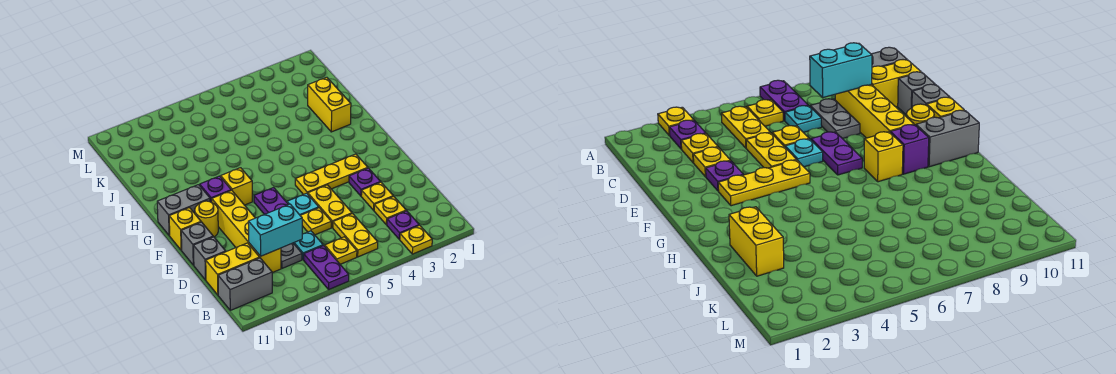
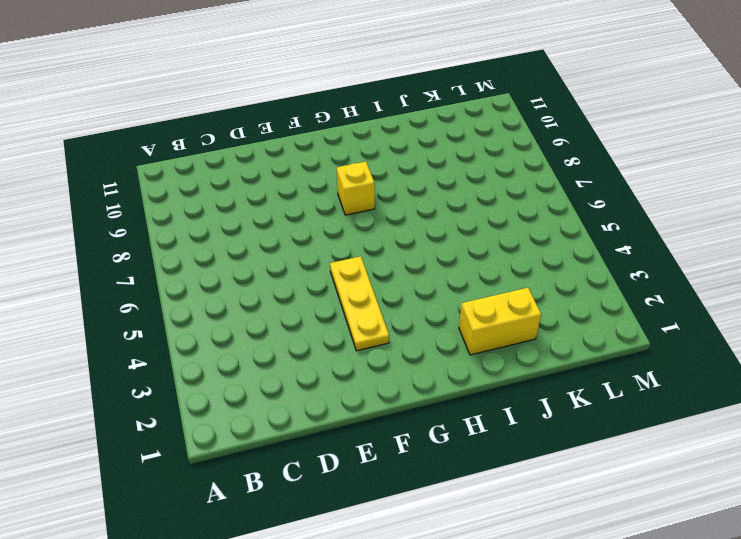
none -> yellow plate A3 level 1
none -> purple plate A7:B7 level 1
none -> purple plate B3 level 1

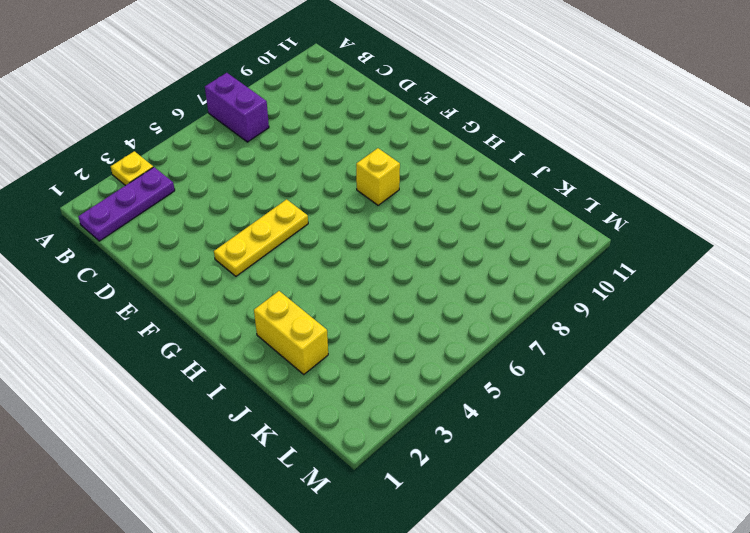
purple brick A7:B7 level 1 -> purple plate A7:B7 level 1
purple plate B1:B3 level 1 -> purple plate B3 level 1
none -> yellow plate B5:C5 level 1
none -> yellow plate B6 level 1
none -> grey brick B10:B11 level 1

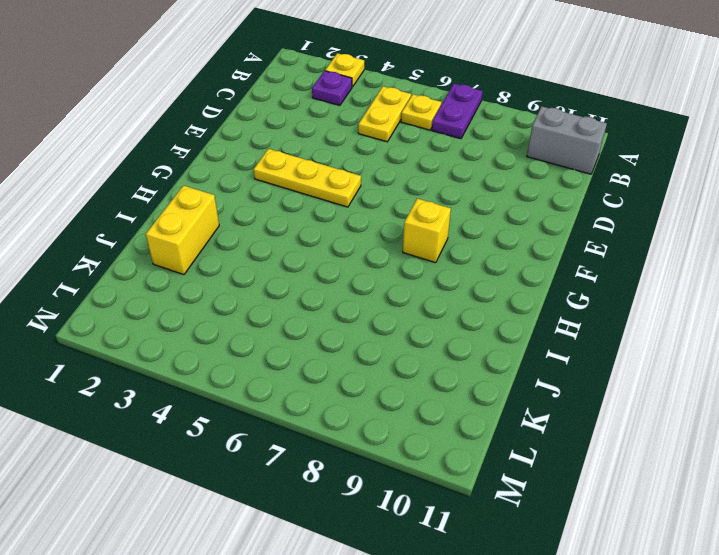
none -> yellow plate C3 level 1
none -> cyan plate C7 level 1
none -> grey plate C8:D8 level 1

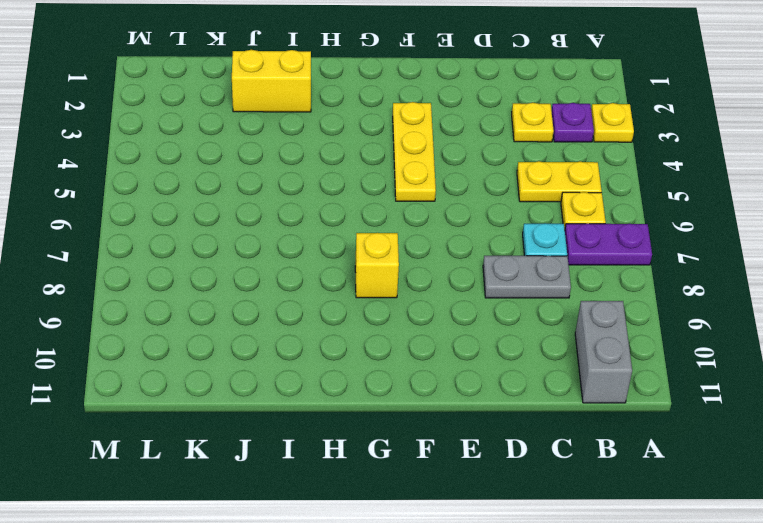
none -> yellow brick C9:F9 level 1
none -> yellow brick C10:C11 level 1
none -> yellow plate D3 level 1

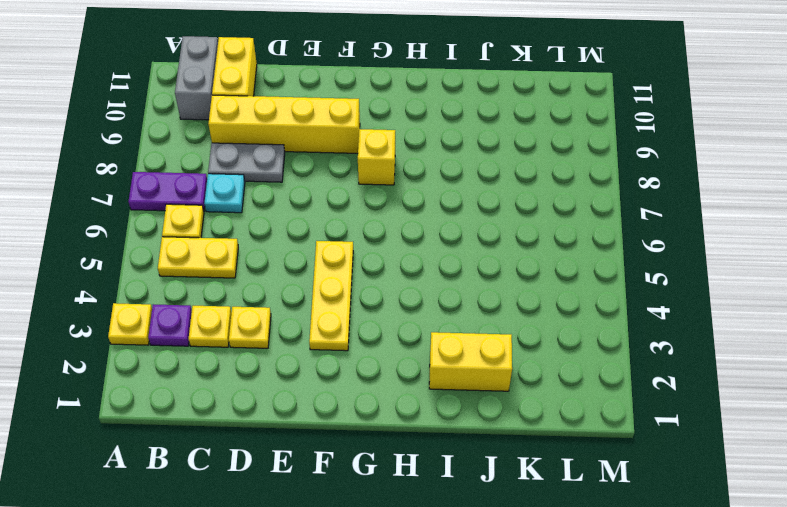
none -> yellow plate D5:E5 level 1
none -> yellow plate D6 level 1
none -> grey brick D11 level 1

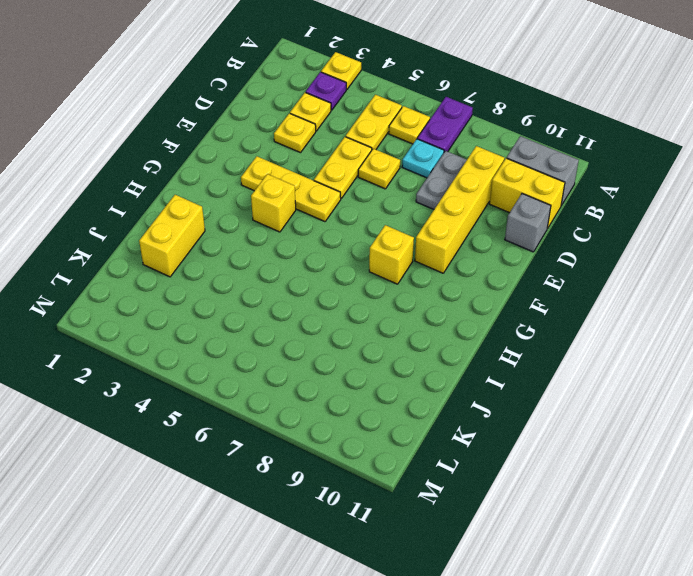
yellow brick G4 level 1 -> yellow brick F11 level 1
none -> purple plate E3 level 1
none -> cyan plate E6 level 1
none -> purple plate E7:F7 level 1

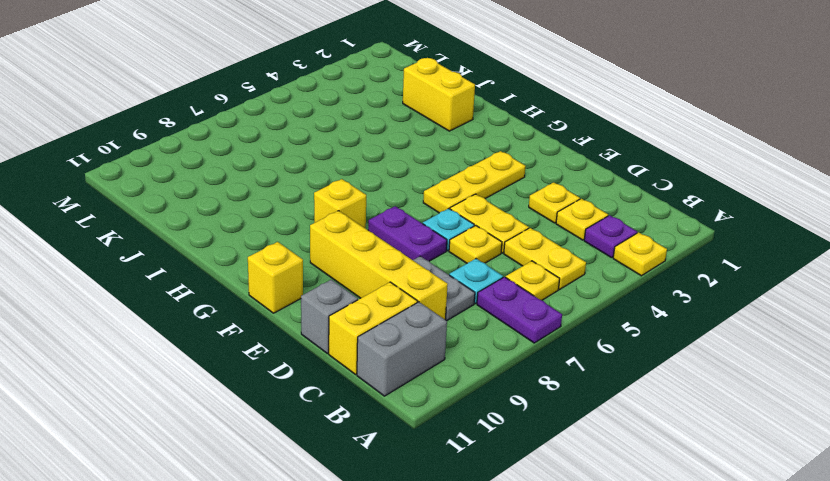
none -> purple plate E3 level 1
none -> grey brick E11 level 1
none -> yellow round brick F10 level 1

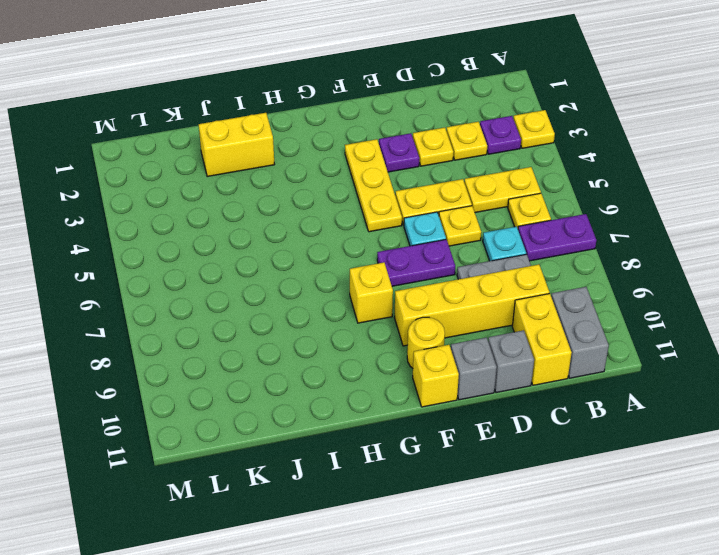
none -> purple brick G9 level 1
none -> grey brick G10:G11 level 1
none -> cyan brick C8:C9 level 2

